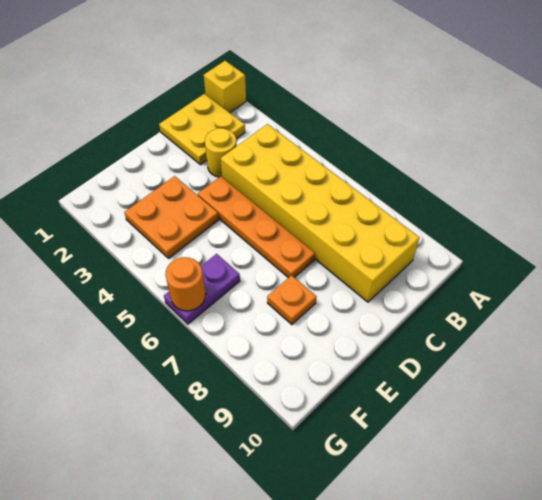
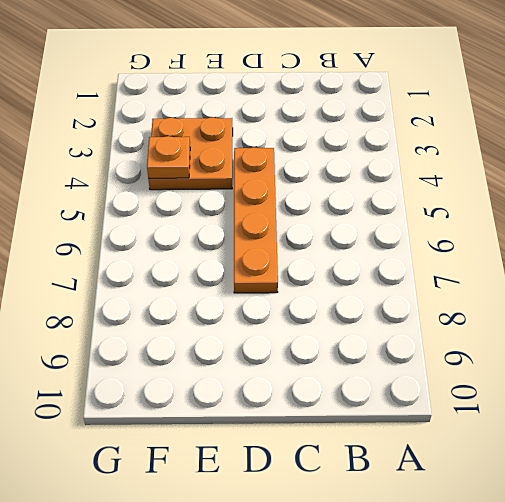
orange plate F4 level 2 -> orange plate E8 level 1
none -> yellow brick A1 level 1
none -> yellow plate B1:C2 level 1

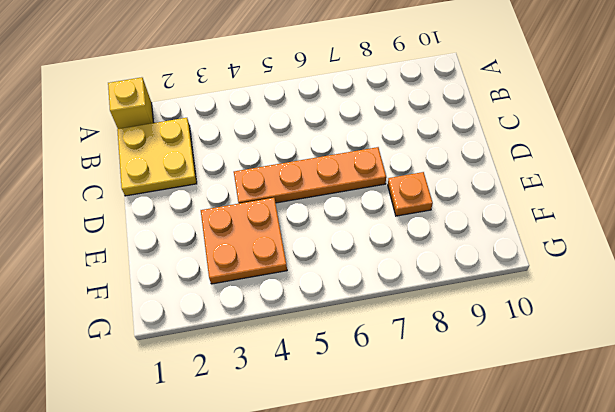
none -> yellow brick B4:C9 level 1
none -> yellow round brick C3 level 1

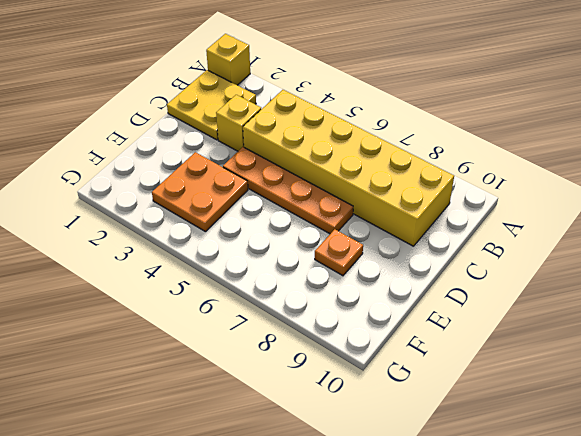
yellow brick C3 level 1 -> yellow round brick C3 level 1
none -> purple plate F6:G6 level 1
none -> orange round brick G6 level 2

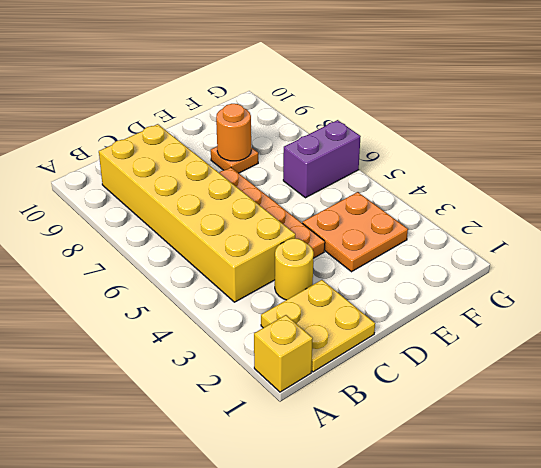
orange round brick E8 level 2 -> orange round brick G6 level 2
purple brick F6:G6 level 1 -> purple plate F6:G6 level 1

